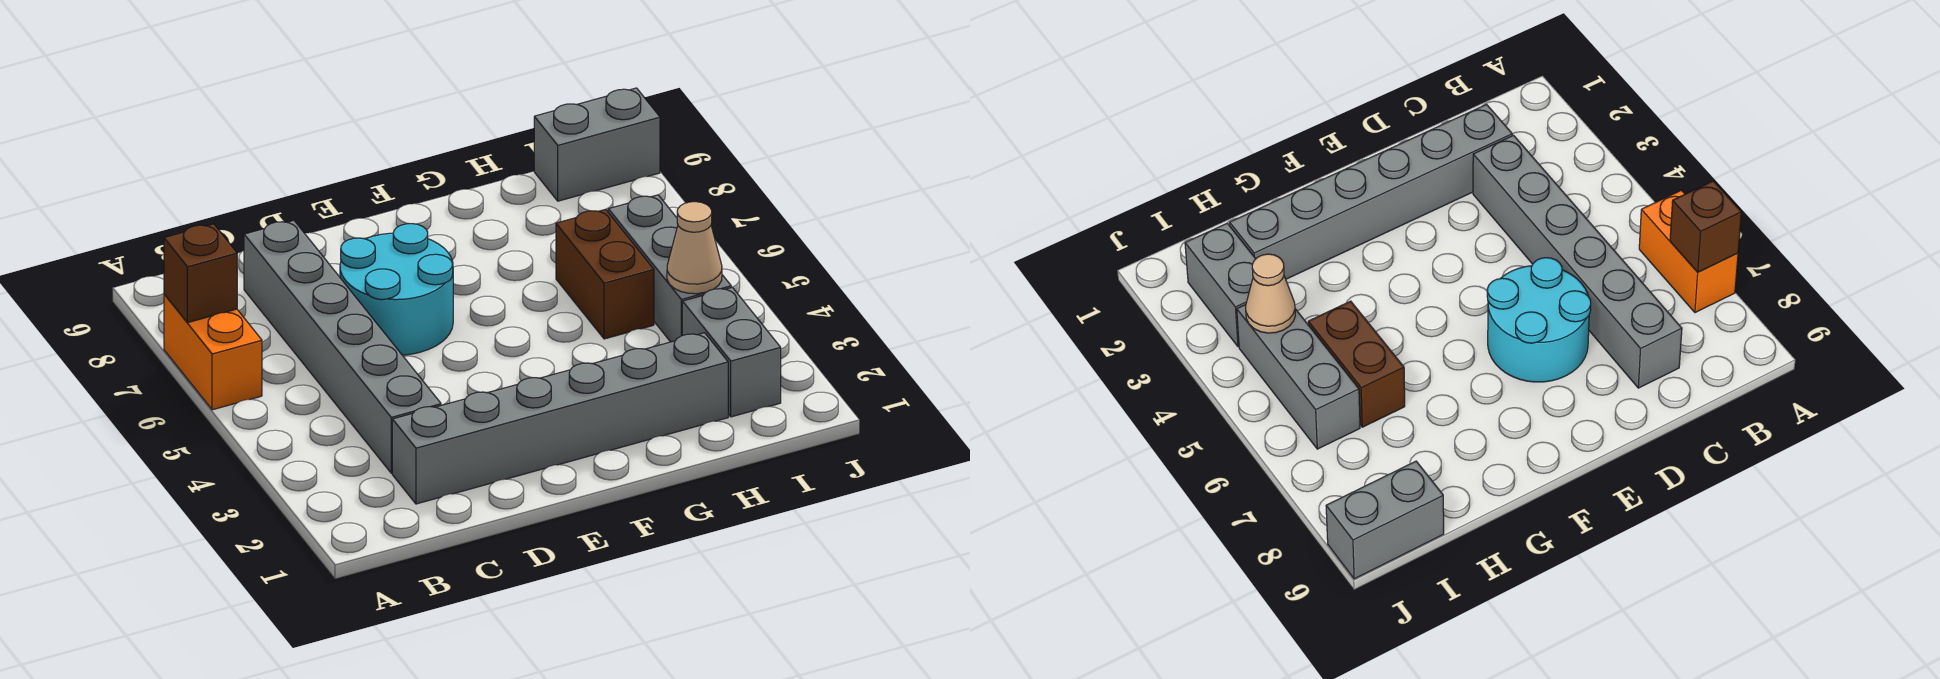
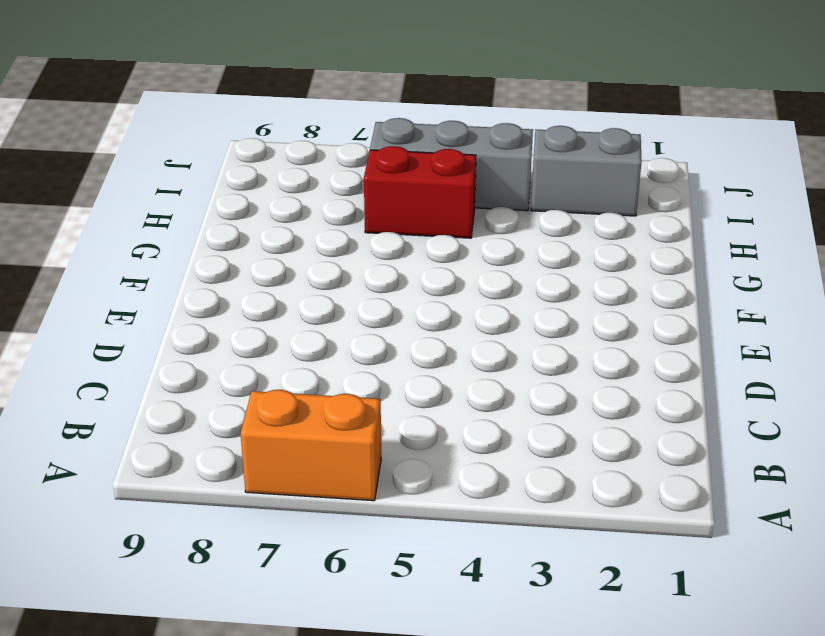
red brick H5:H6 level 1 -> brown brick H5:H6 level 1
none -> grey brick C2:H2 level 1
none -> grey brick C3:C8 level 1

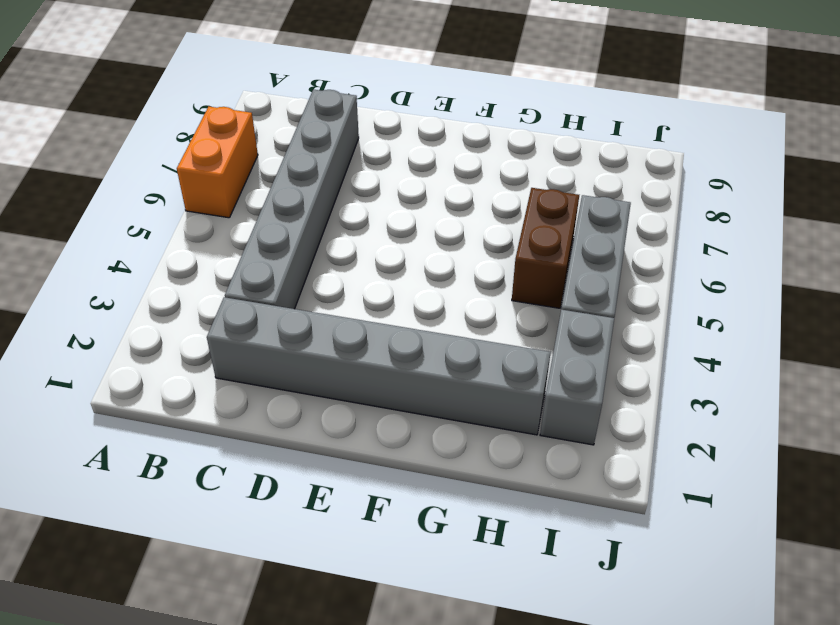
none -> cyan round brick D6:E7 level 1
none -> grey brick I9:J9 level 1

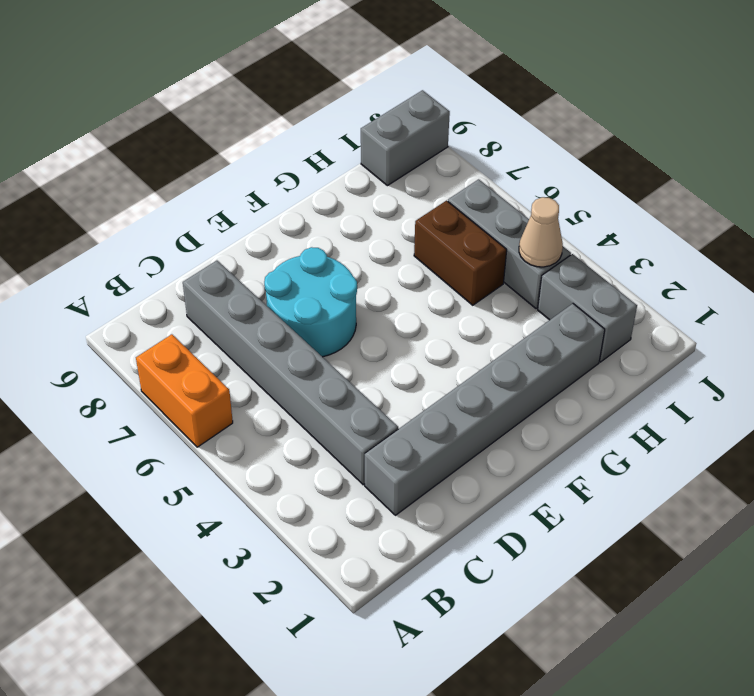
none -> brown brick A7 level 2

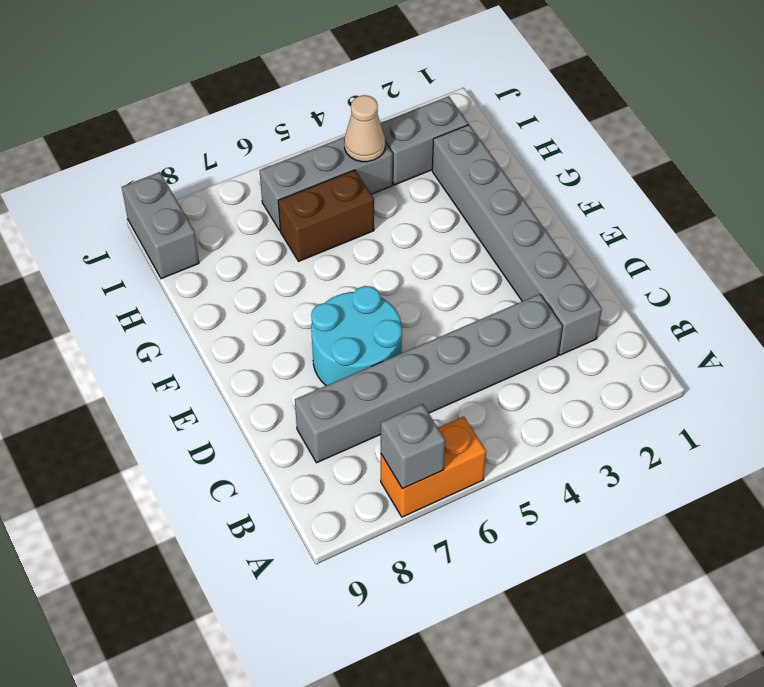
grey brick A7 level 2 -> brown brick A7 level 2

